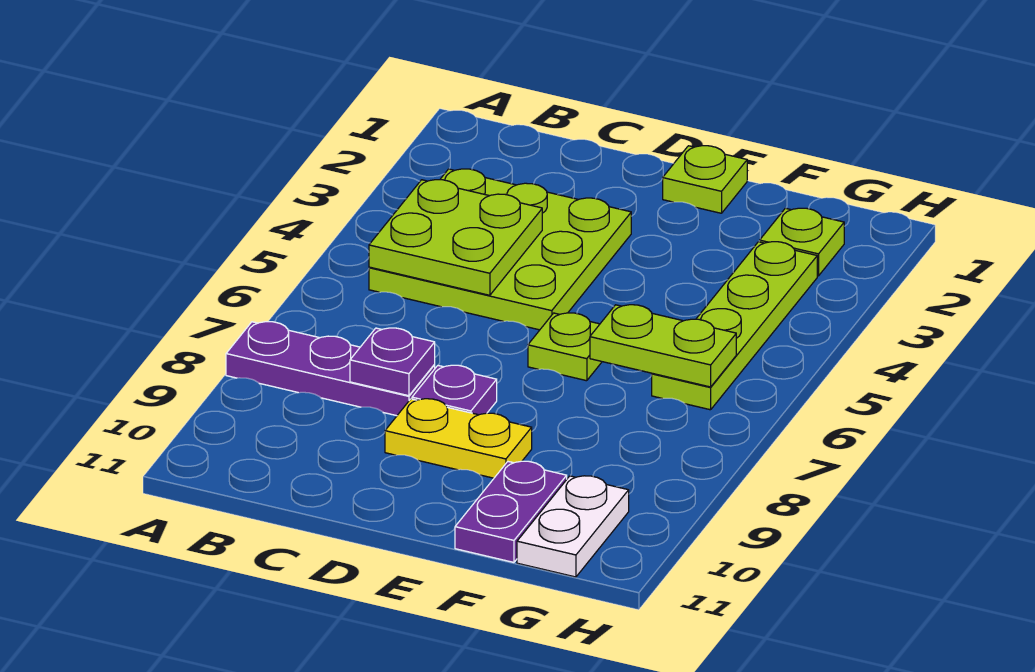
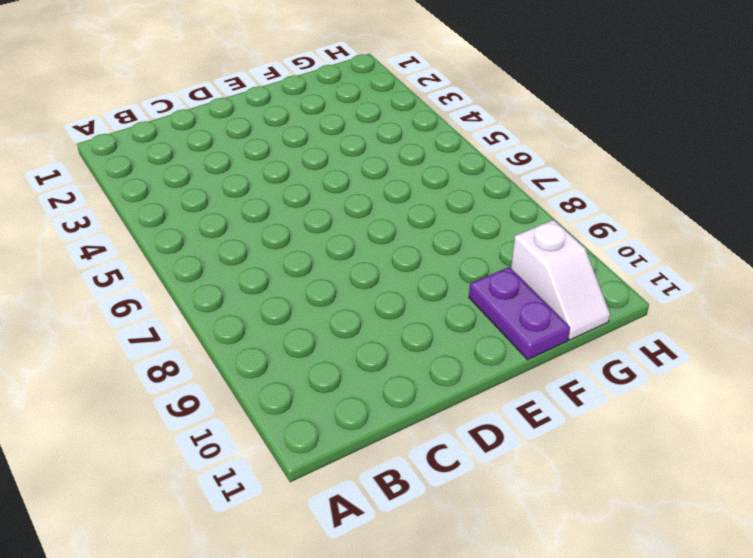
white slope G10:G11 level 1 top 10 -> white plate G10:G11 level 1
none -> purple plate A8:C8 level 1
none -> lime plate B3:D5 level 1
none -> purple plate D8 level 1

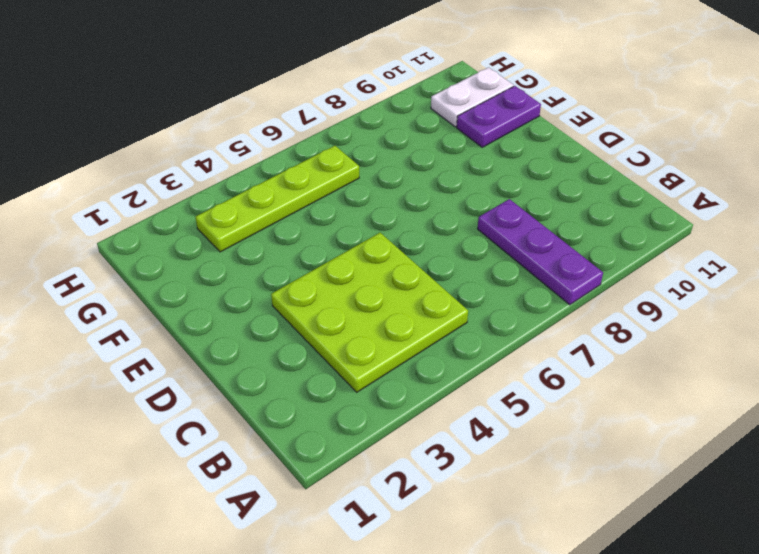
none -> purple plate D8 level 1
none -> yellow plate D9:E9 level 1
none -> lime plate E1 level 1

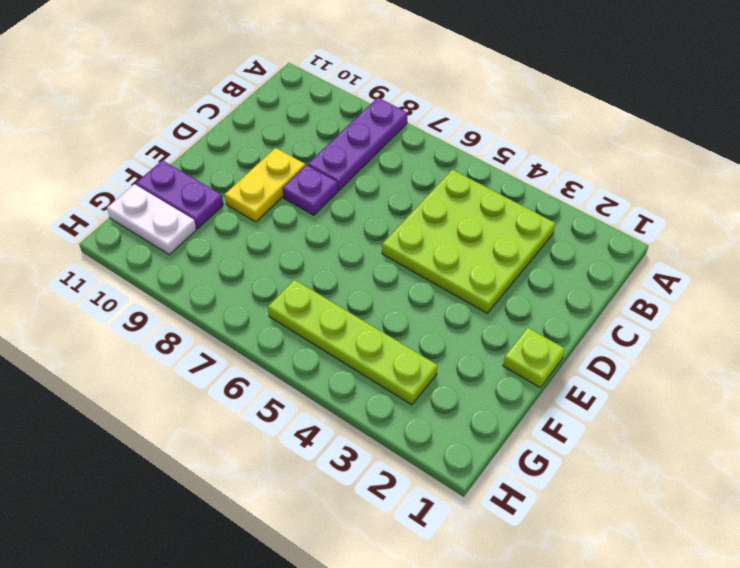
none -> lime plate E6 level 1
none -> lime plate G2 level 1
none -> lime plate B4:C5 level 2

